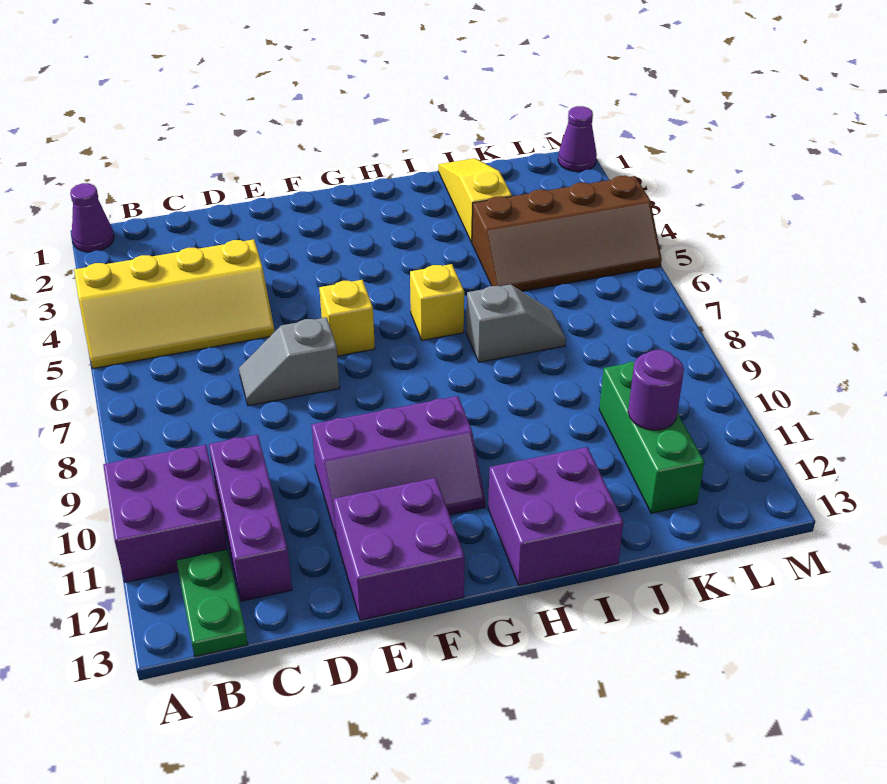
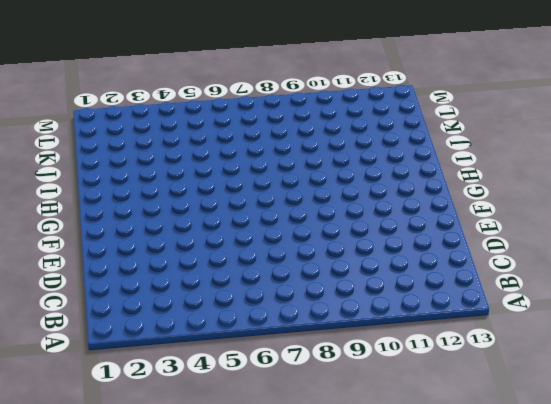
none -> purple cone A1 level 1
none -> yellow slope A4:D5 level 1 top 4
none -> purple brick A10:B11 level 1

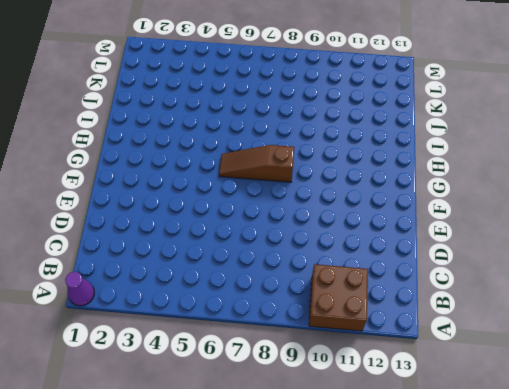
brown brick A10:B11 level 1 -> purple brick A10:B11 level 1
brown slope G6:G8 level 1 top 8 -> none
none -> yellow slope A4:D5 level 1 top 4
none -> green plate B12:B13 level 1
none -> purple brick C10:C12 level 1

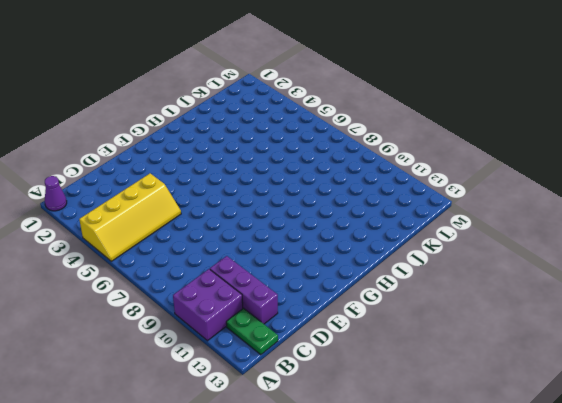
none -> grey slope D7:E7 level 1 top E
none -> purple slope E10:G11 level 1 top 10
none -> purple brick E12:F13 level 1

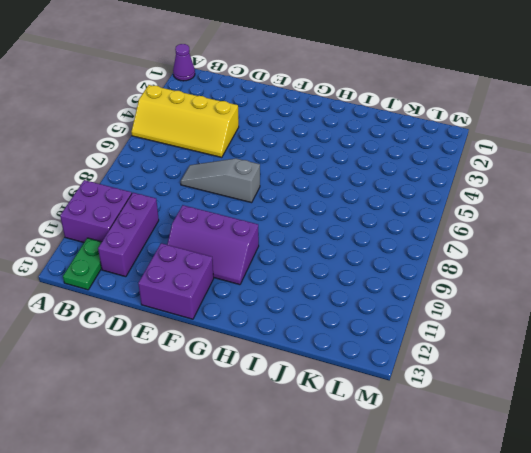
grey slope D7:F7 level 1 top F -> grey slope D7:E7 level 1 top E
none -> yellow brick F6 level 1
none -> yellow brick H6 level 1
none -> purple brick H12:I13 level 1

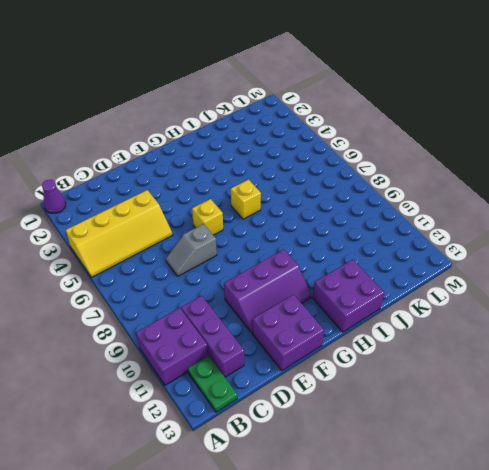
none -> grey slope I7:J7 level 1 top I
none -> yellow slope J1:J3 level 1 top 3
none -> brown slope J4:M5 level 1 top 4

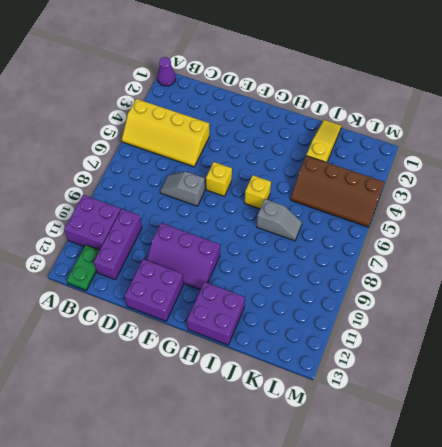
none -> green brick K10:K12 level 1
none -> purple cone M1 level 1
none -> purple round brick K11 level 2

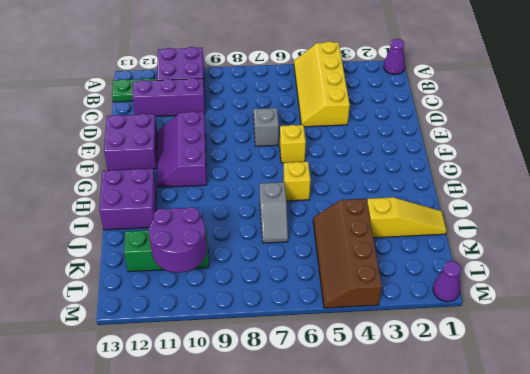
purple round brick K10:L11 level 2 -> purple round brick K11 level 2

